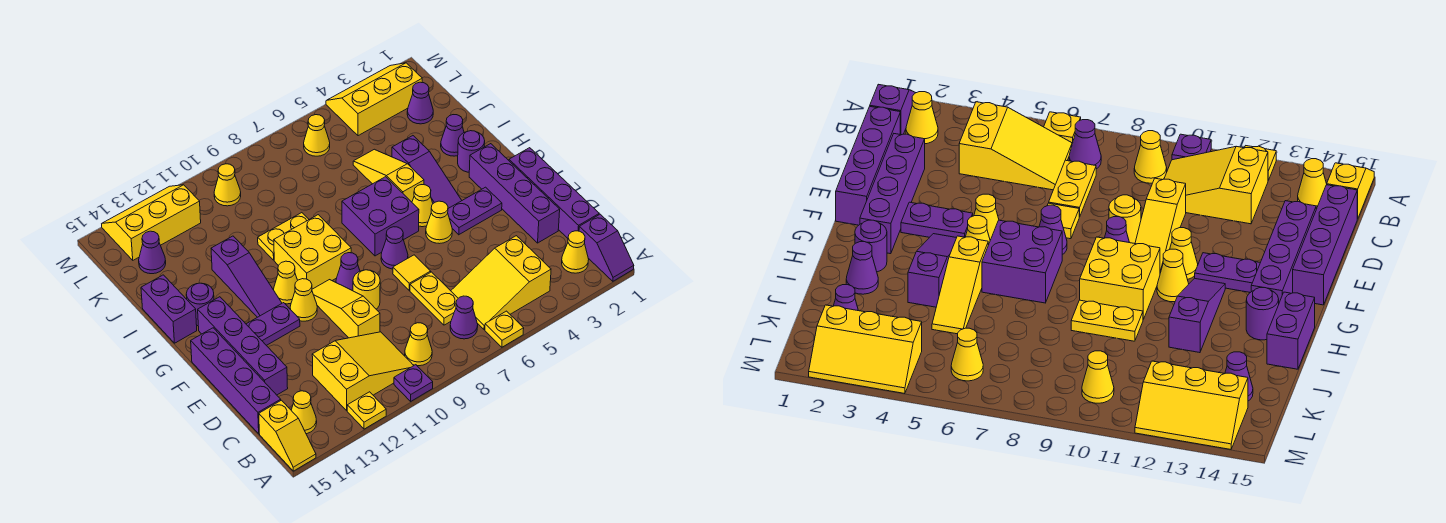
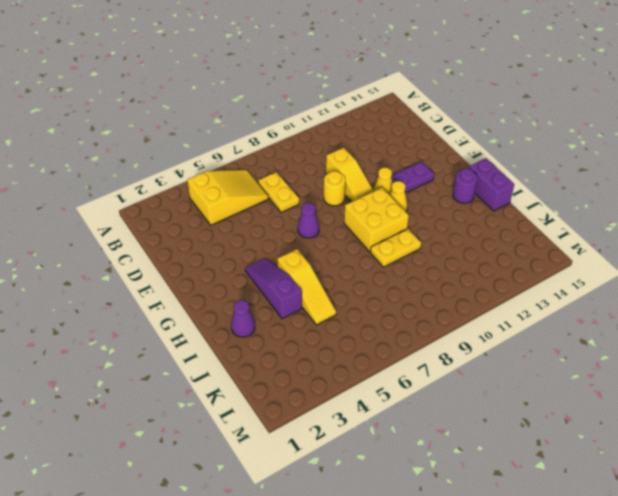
none -> purple slope A1:B1 level 1 top B
none -> yellow plate A6 level 1
none -> purple plate A10 level 1
none -> yellow plate A12 level 1

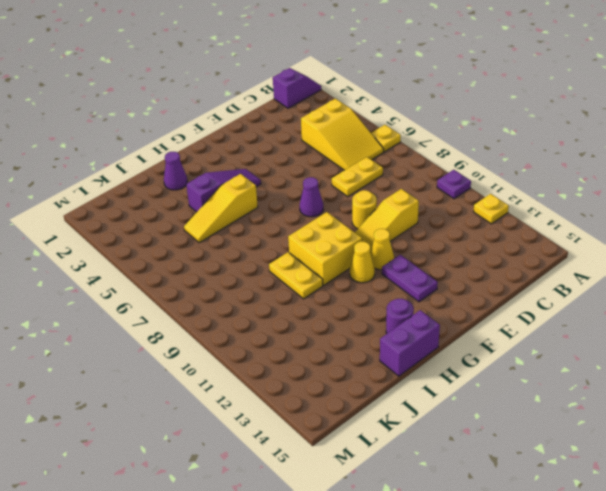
none -> yellow slope A15:B15 level 1 top B
none -> yellow cone B2 level 1
none -> purple cone B7 level 1
none -> yellow cone B9 level 1

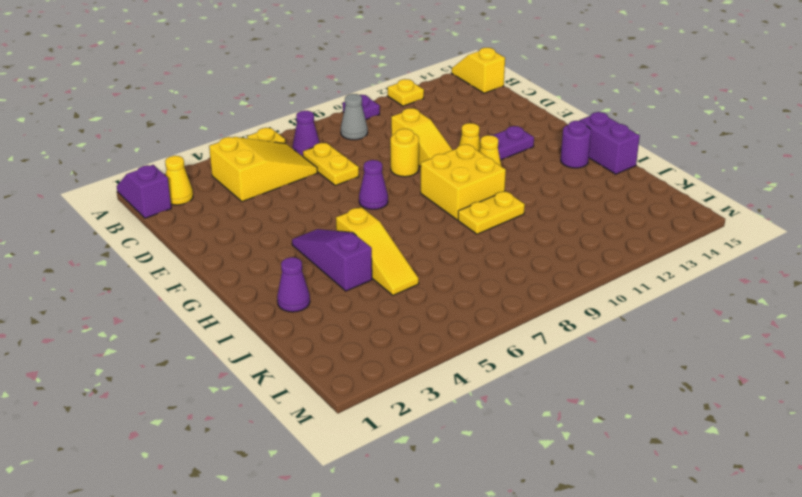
grey cone B9 level 1 -> yellow cone B9 level 1
none -> yellow slope B10:C12 level 1 top 12
none -> yellow cone B14 level 1
none -> purple brick C1:F1 level 1
none -> purple brick C15:F15 level 1

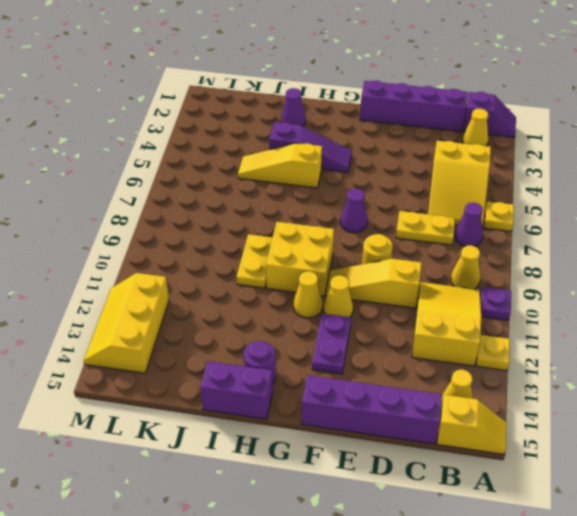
none -> purple brick D2:G2 level 1
none -> purple brick D14:G14 level 1
none -> yellow tile E7 level 1
none -> purple plate F3:F4 level 1

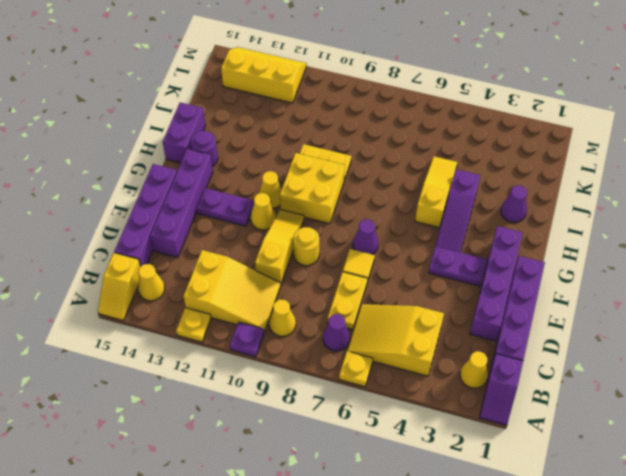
none -> yellow cone F5 level 1
none -> purple cone F9 level 1
none -> yellow cone G5 level 1
none -> purple brick G6:H7 level 1

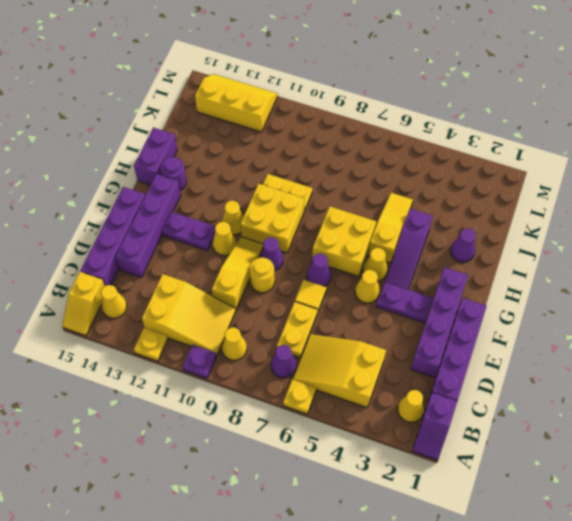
yellow brick G6:H7 level 1 -> purple brick G6:H7 level 1
none -> purple slope G12:I12 level 1 top I
none -> purple round brick H2 level 1
none -> purple cone K2 level 1
none -> purple cone K14 level 1

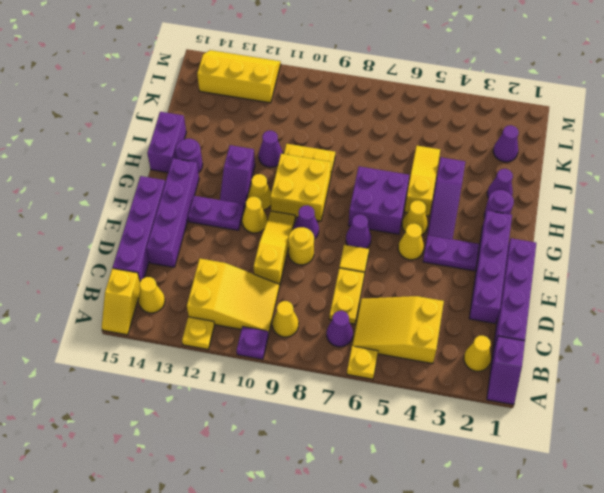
purple slope G12:H12 level 1 top H -> purple slope G12:I12 level 1 top I
purple cone I11 level 1 -> purple cone K14 level 1
none -> yellow slope L2:M4 level 1 top L
none -> yellow cone L6 level 1
none -> yellow cone L10 level 1

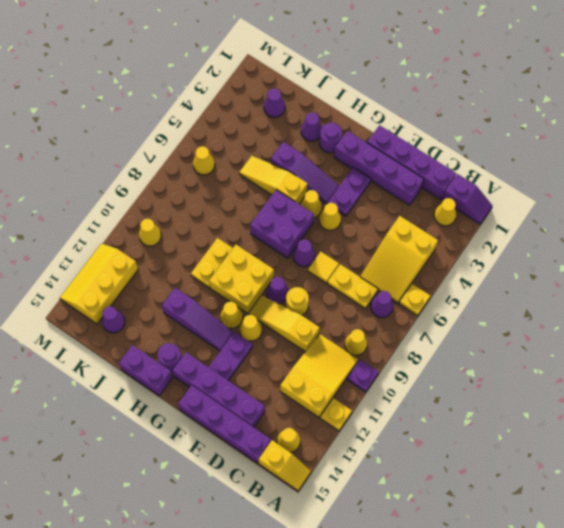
none -> yellow slope L2:M4 level 1 top L

